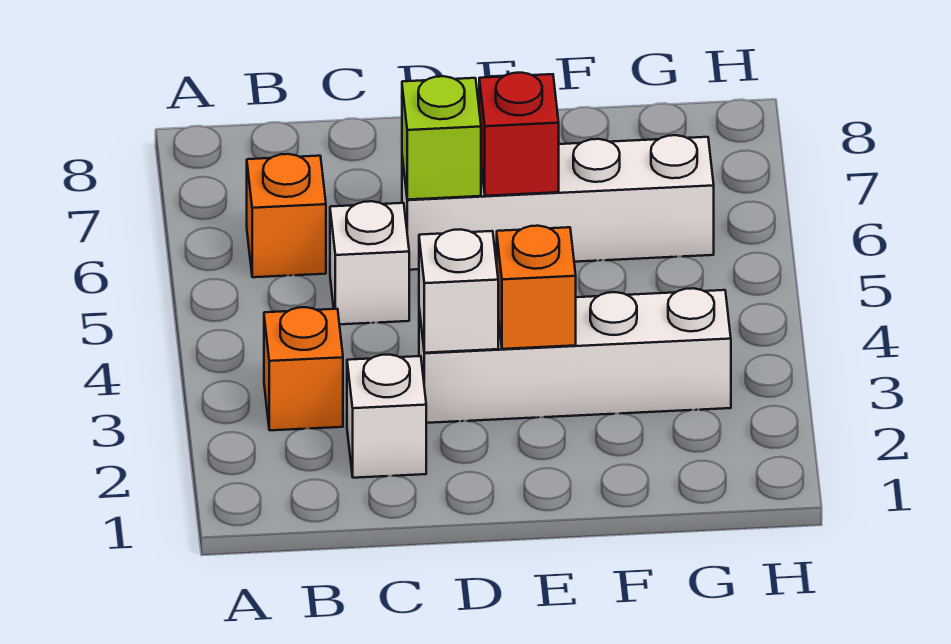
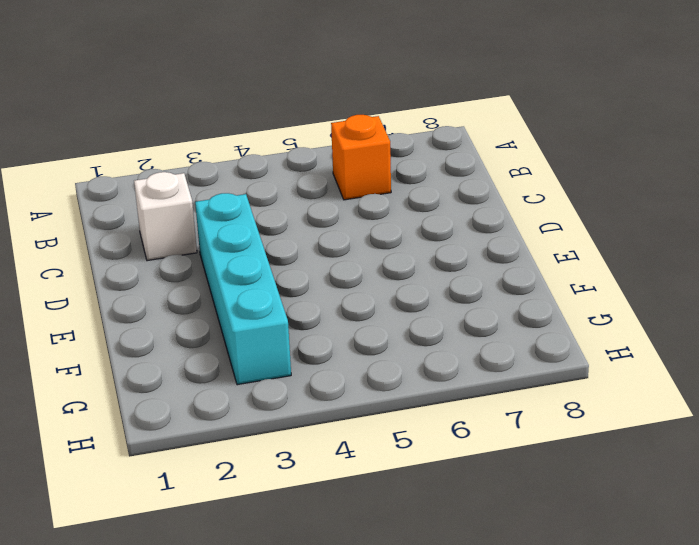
cyan brick D3:G3 level 1 -> white brick D3:G3 level 1
none -> orange brick B3 level 1
none -> white brick C5 level 1

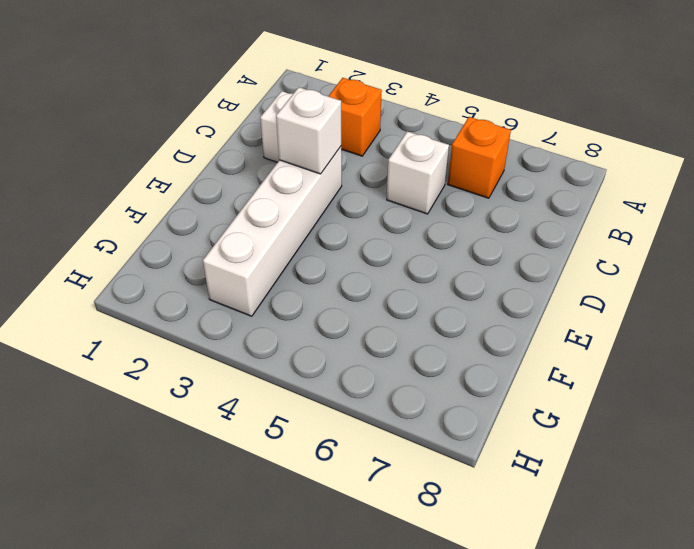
none -> white brick D6:G6 level 1
none -> lime brick D6 level 2

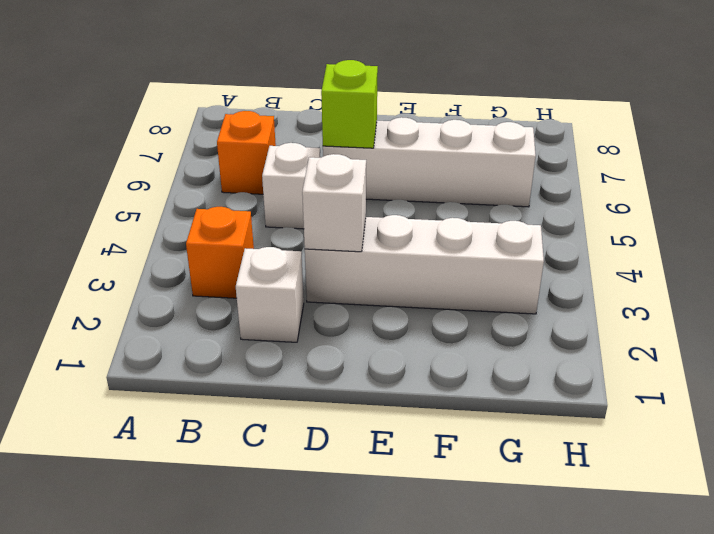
none -> orange brick E3 level 2
none -> red brick E6 level 2

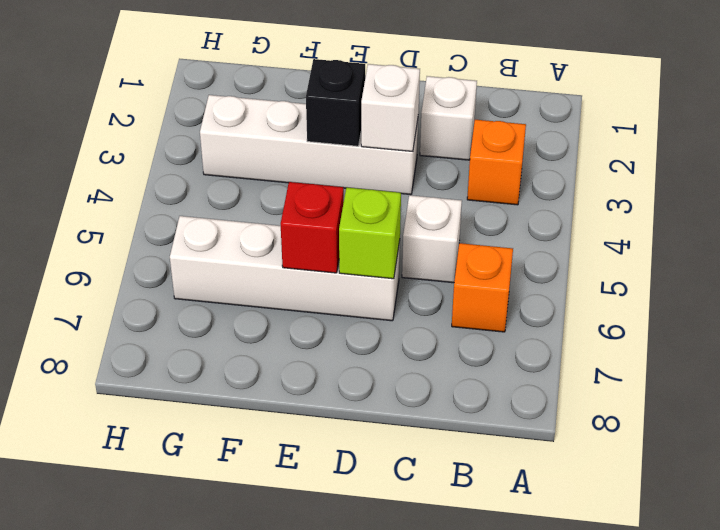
black brick E3 level 2 -> orange brick E3 level 2

